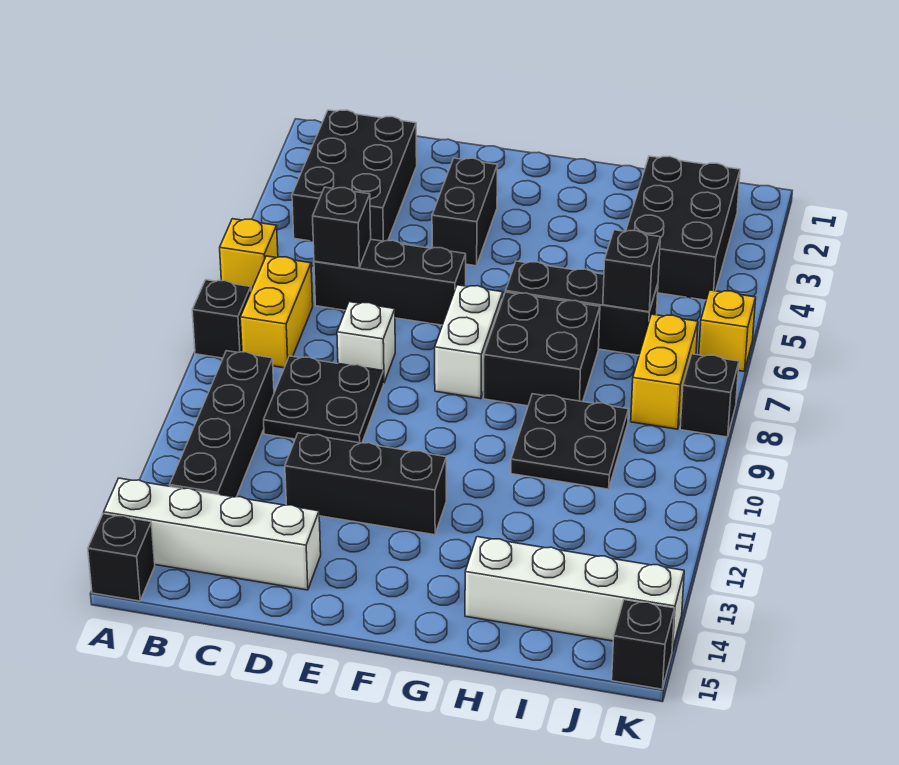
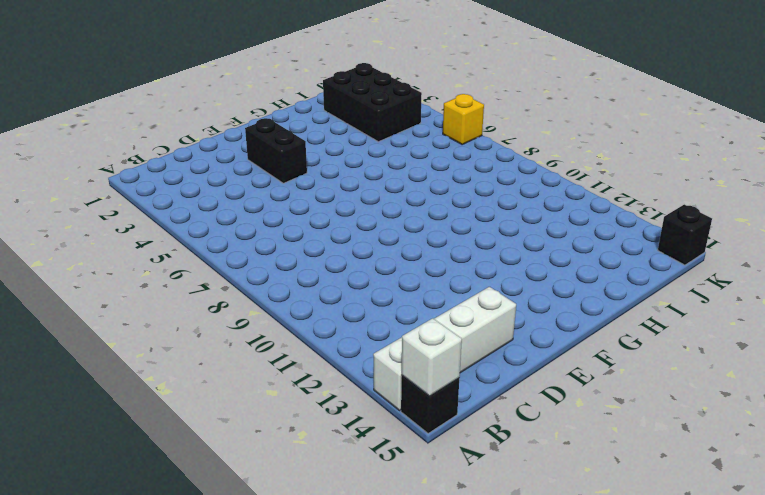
white brick A15 level 2 -> white brick D8 level 1
none -> yellow brick A6 level 1
none -> black brick A8 level 1
none -> black brick B2:C4 level 1

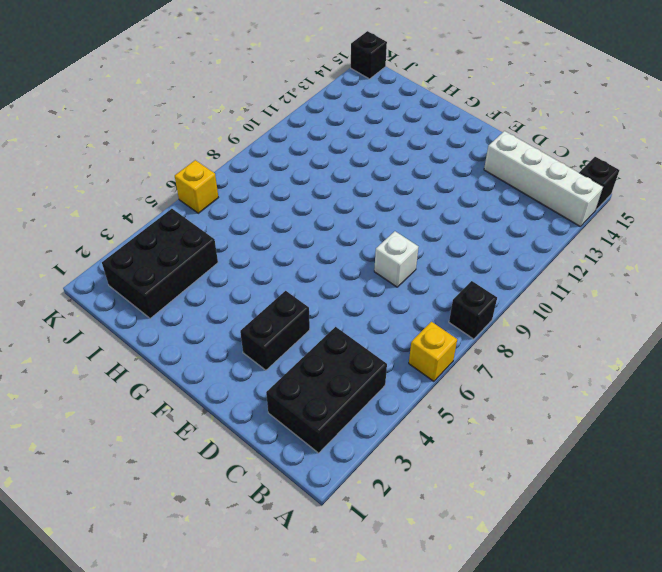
none -> yellow brick B7:B8 level 1
none -> black brick B10:B13 level 1
none -> black brick C6:E6 level 1

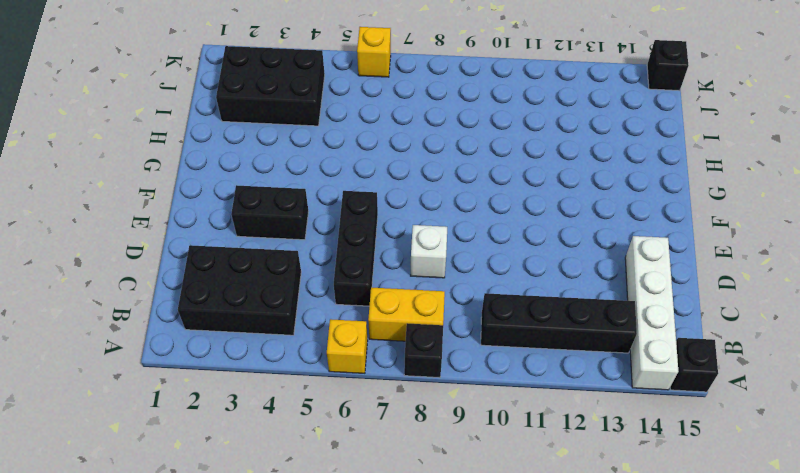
none -> black plate C9:D10 level 1
none -> black brick D12:F12 level 1
none -> white brick F7:F8 level 1

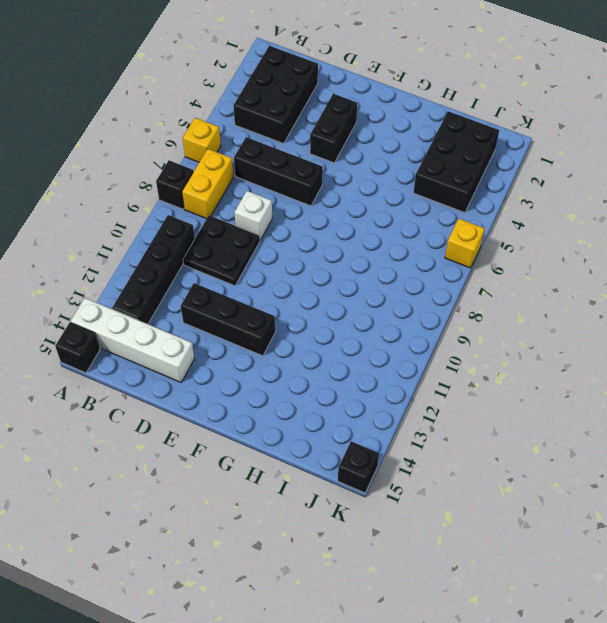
none -> white brick F7:F8 level 1
none -> black brick G6:I6 level 1
none -> black brick G7:H8 level 1

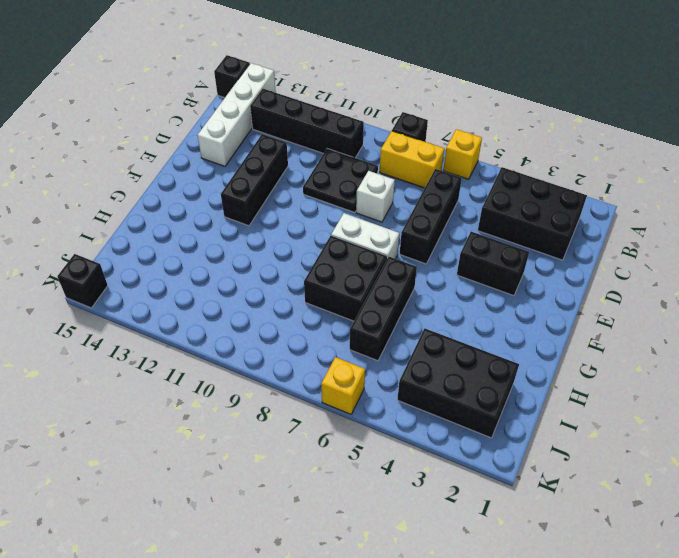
none -> black plate H9:I10 level 1
none -> white brick H14:K14 level 1
none -> yellow brick J7:J8 level 1

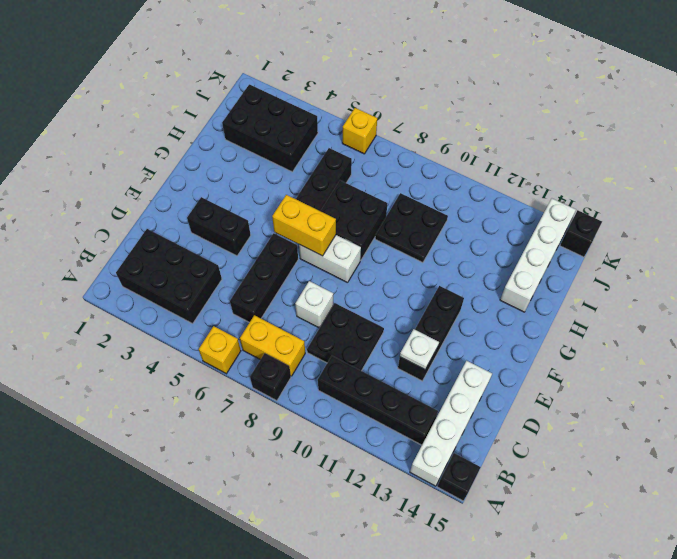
white plate D12 level 2 -> none
yellow brick F6:F7 level 2 -> yellow brick J7:J8 level 1
none -> black brick K8 level 1
none -> black brick C6 level 2
none -> black brick I6 level 2

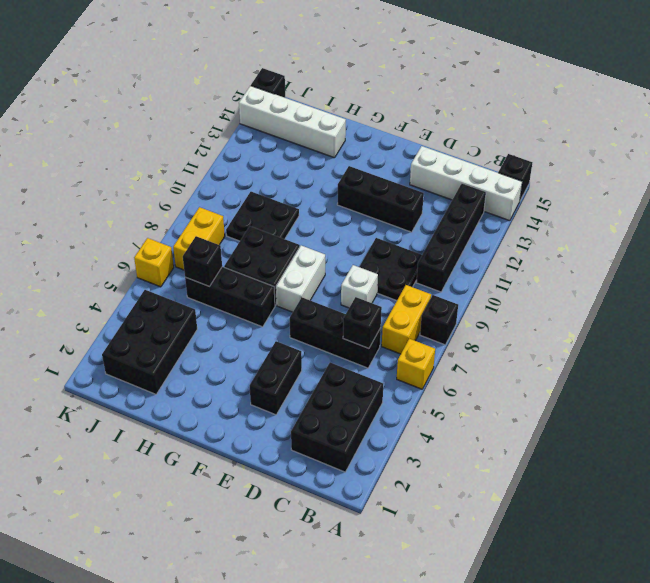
none -> black brick K8 level 1

